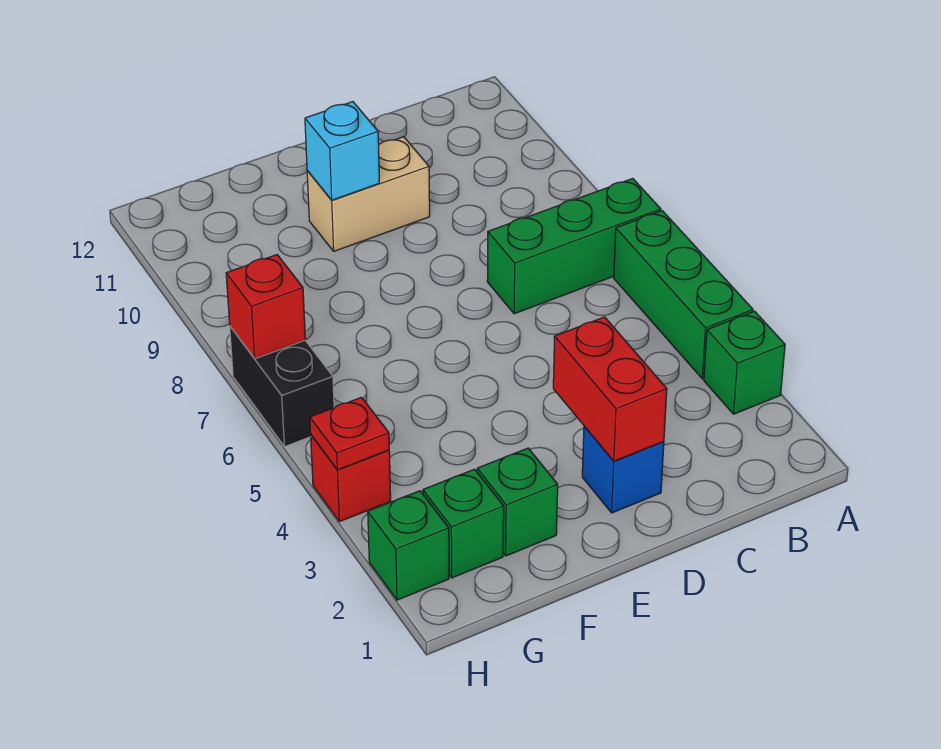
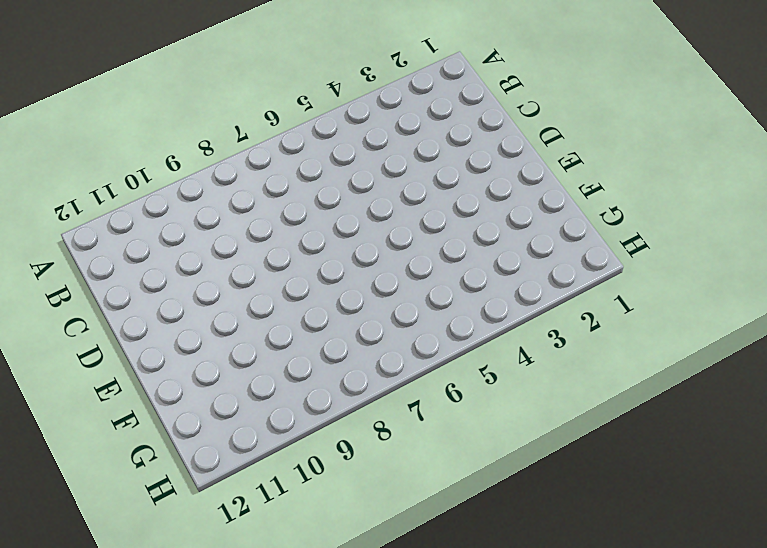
none -> green brick A3 level 1
none -> green brick A4:A6 level 1
none -> green brick A7:C7 level 1

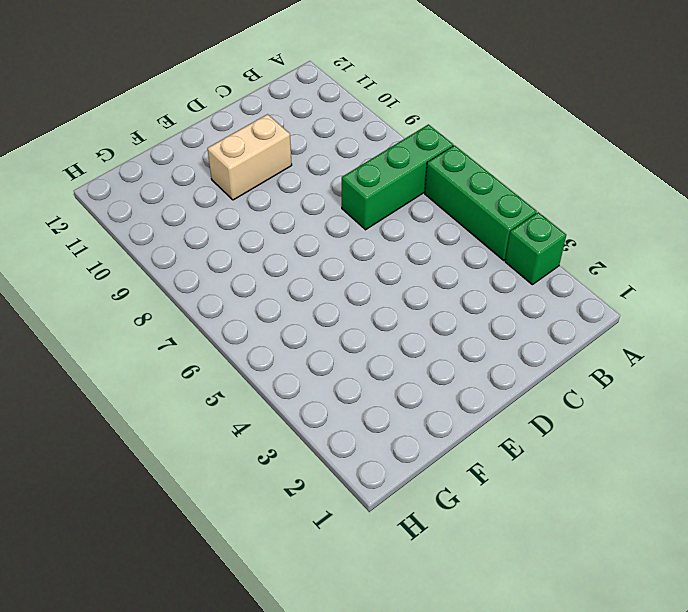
none -> blue brick D2 level 1
none -> green brick F2 level 1
none -> green brick G2 level 1

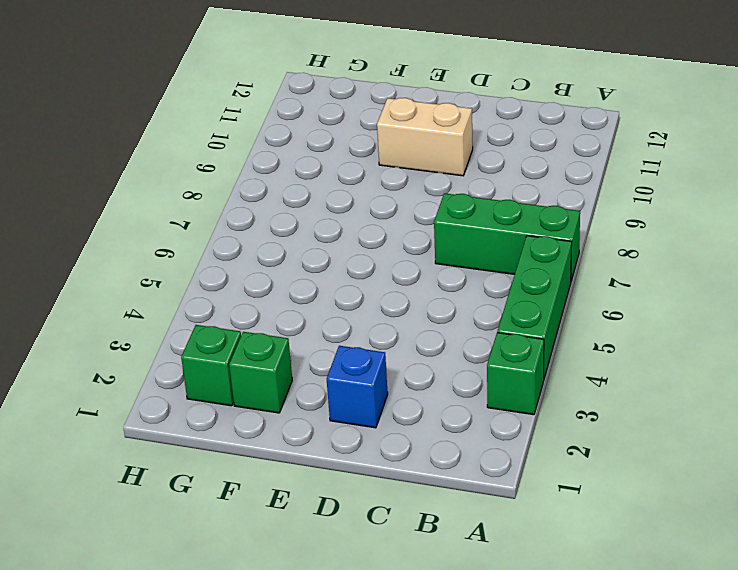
none -> green brick H2 level 1
none -> red brick H4 level 1
none -> black brick H6:H7 level 1

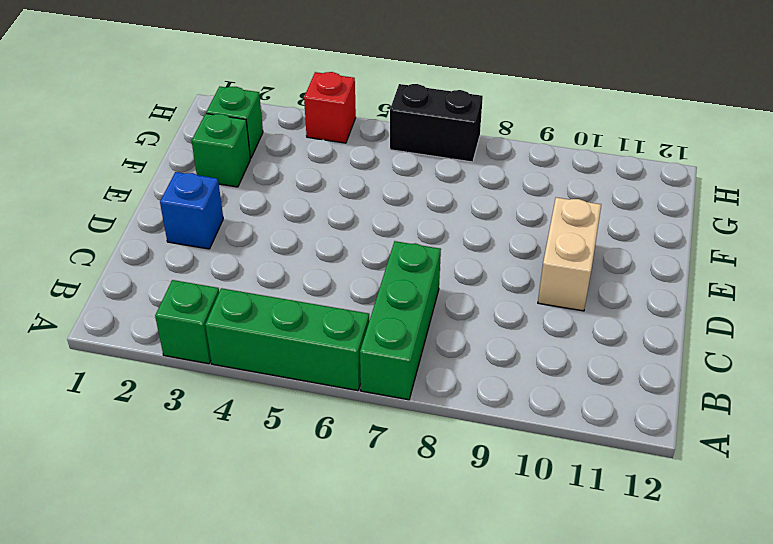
none -> green brick H2 level 1
none -> red brick D2:D3 level 2
none -> cyan brick E10 level 2

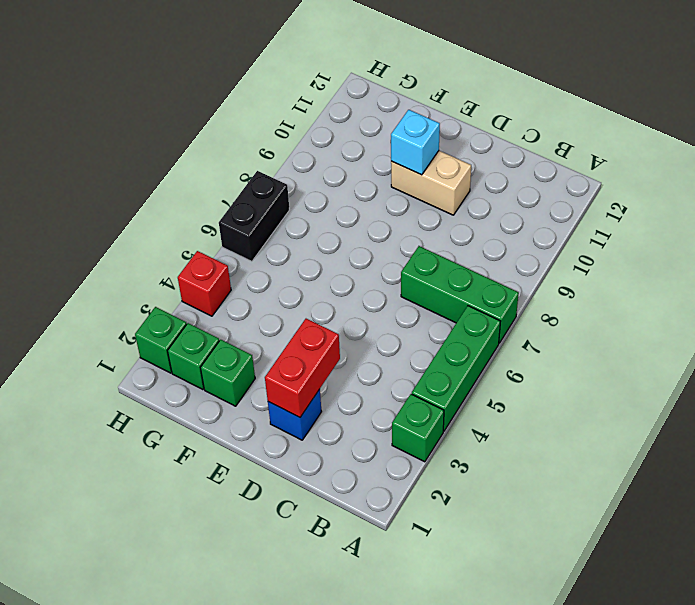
none -> red plate H4 level 2
none -> red brick H7 level 2

